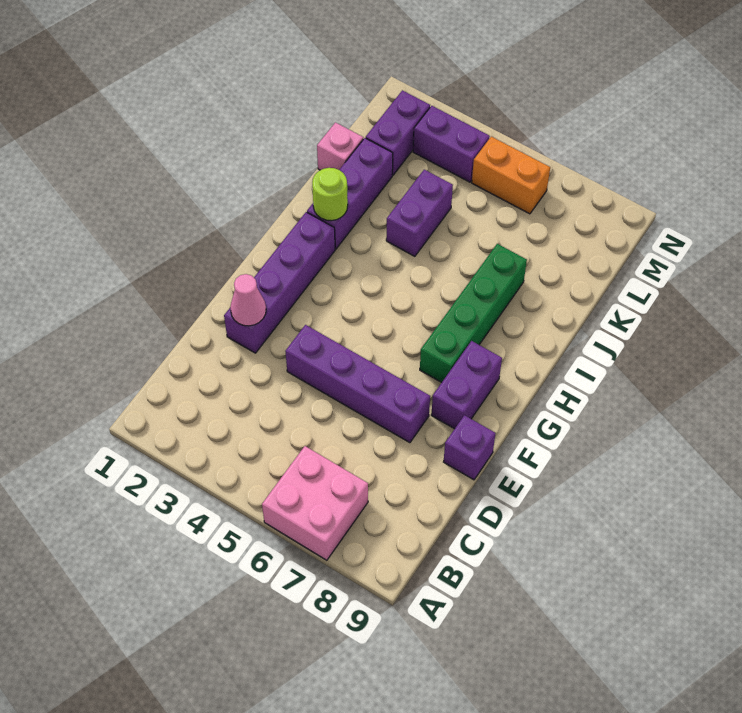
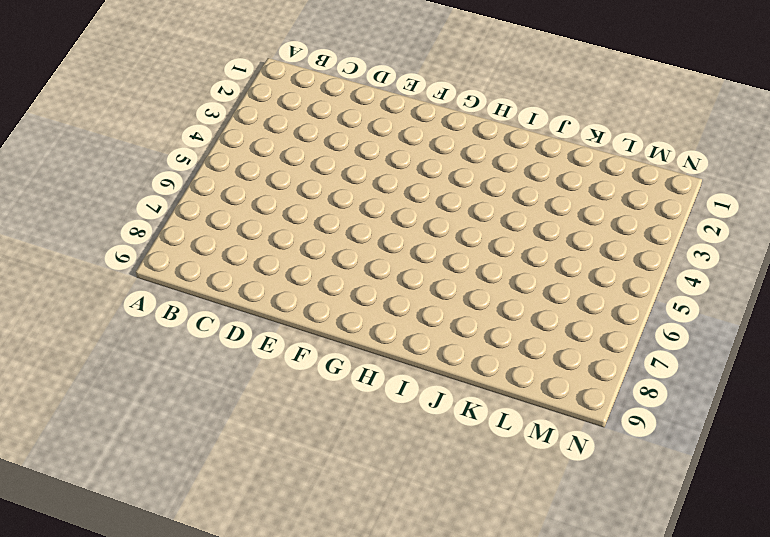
none -> pink brick A6:B7 level 1
none -> purple brick E2:H2 level 1
none -> purple brick E4:E7 level 1

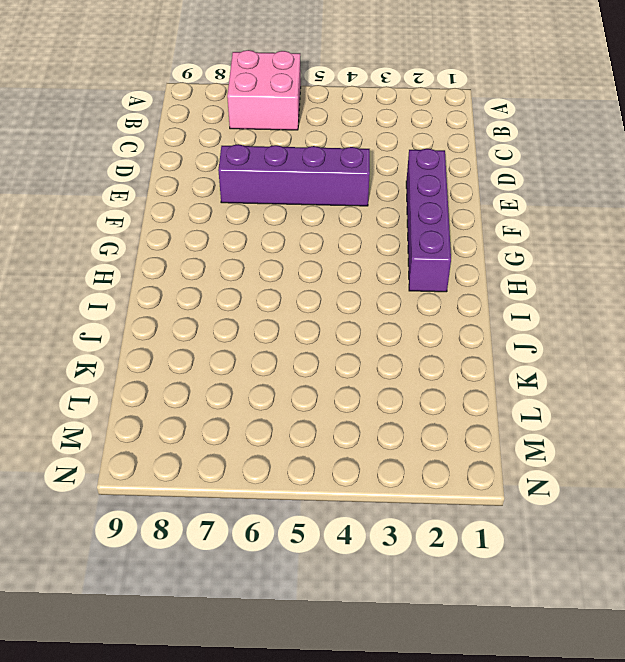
none -> purple brick E9 level 1
none -> purple brick F8:G8 level 1
none -> green brick G7:J7 level 1

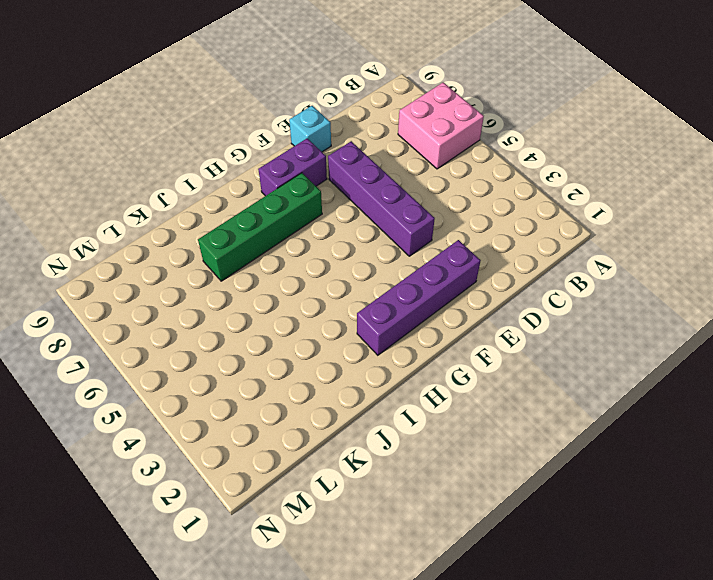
cyan brick E9 level 1 -> purple brick E9 level 1
none -> purple brick I2:K2 level 1
none -> purple brick J4:K4 level 1
none -> pink brick K1 level 1

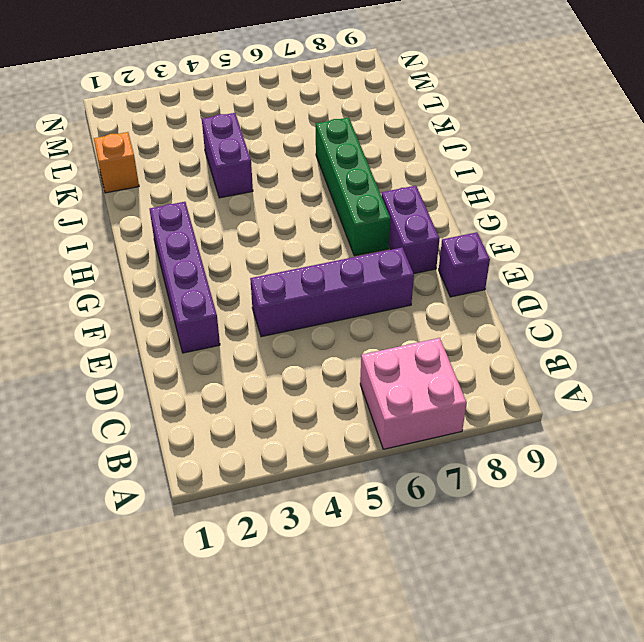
orange brick K1 level 1 -> pink brick K1 level 1
none -> purple brick I2:K2 level 1
none -> purple brick L2:M2 level 1
none -> purple brick M3:M4 level 1

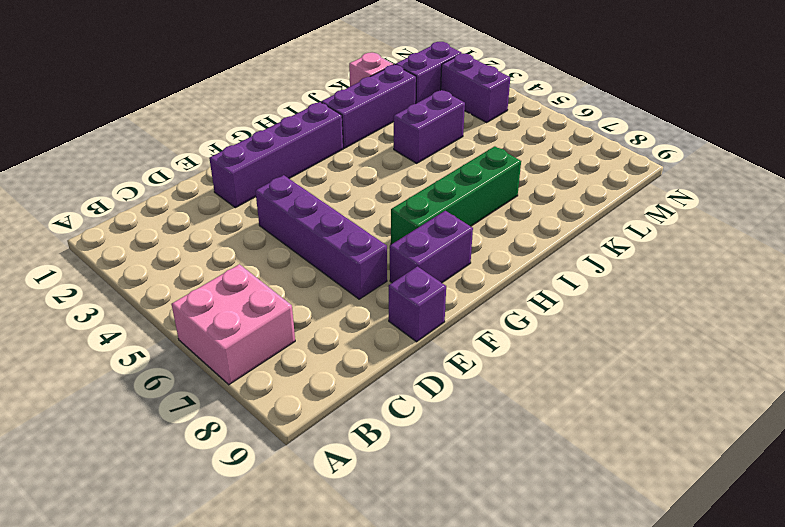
none -> orange brick M5:M6 level 1
none -> pink cone E2 level 2
none -> lime round brick I2 level 2

